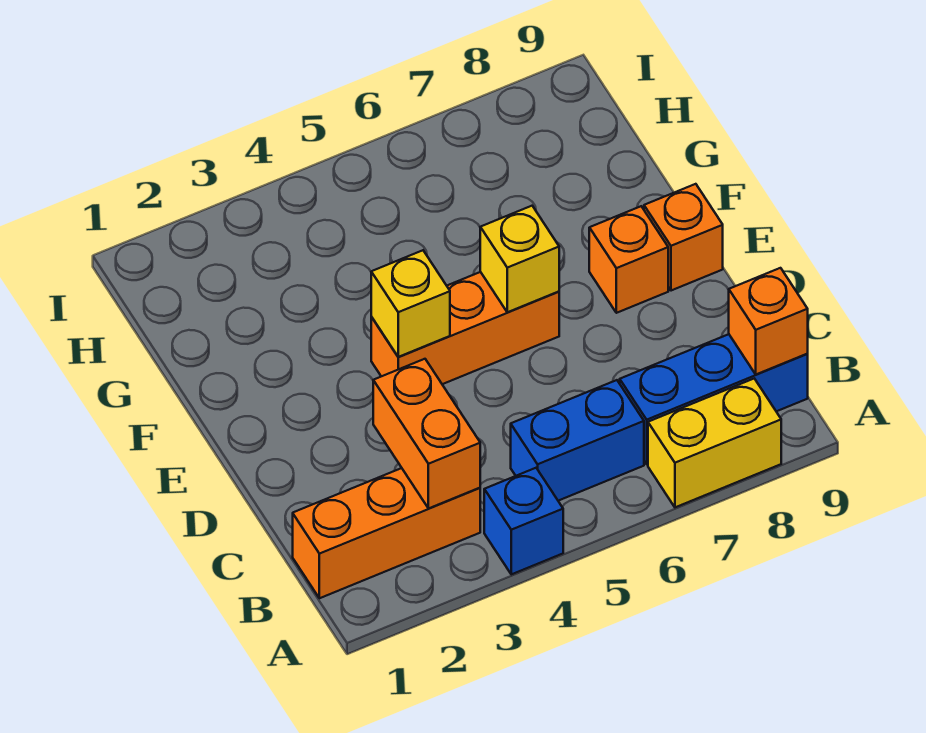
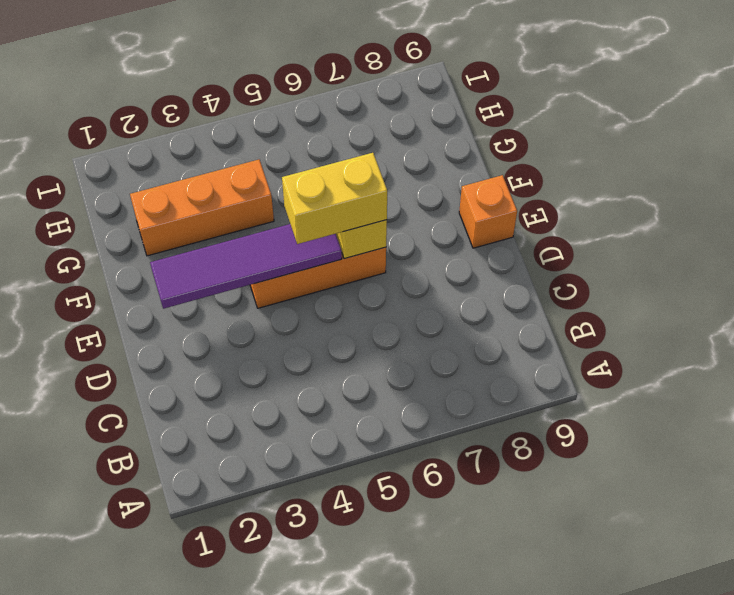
purple tile E2:E5 level 2 -> yellow brick E4 level 2
yellow brick E5:E6 level 3 -> yellow brick A7:A8 level 1
orange brick G2:G4 level 1 -> orange brick B1:B3 level 1
none -> blue brick A4 level 1
none -> blue brick B5:B6 level 1
none -> blue brick B7:B9 level 1

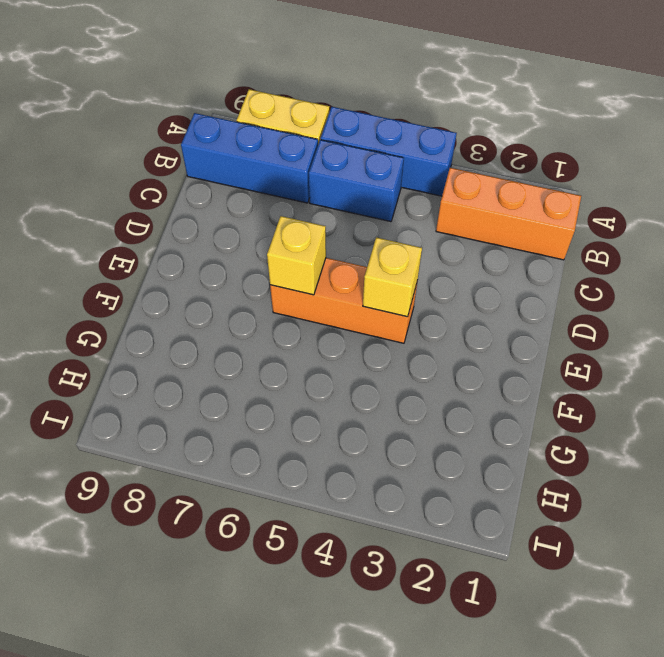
blue brick A4:A6 level 1 -> blue brick A4 level 1
none -> orange brick E8 level 1
none -> orange brick E9 level 1
none -> orange brick B3:C3 level 2

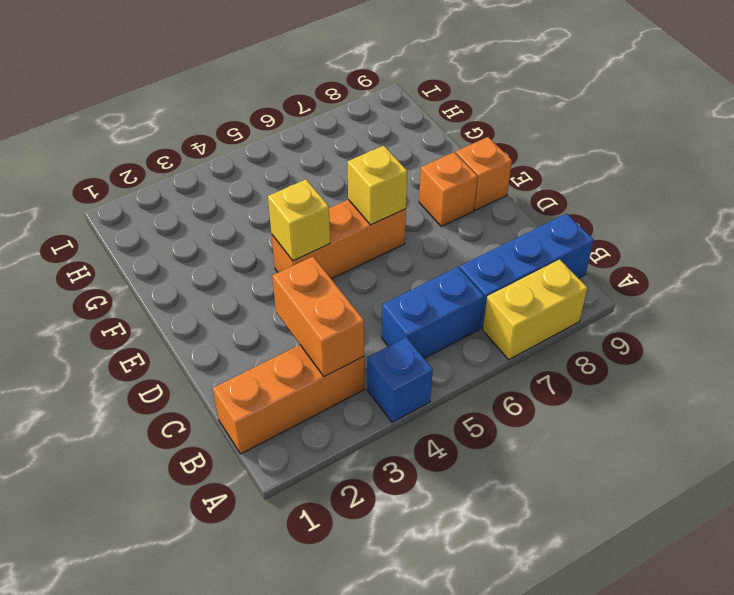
none -> orange brick B9 level 2

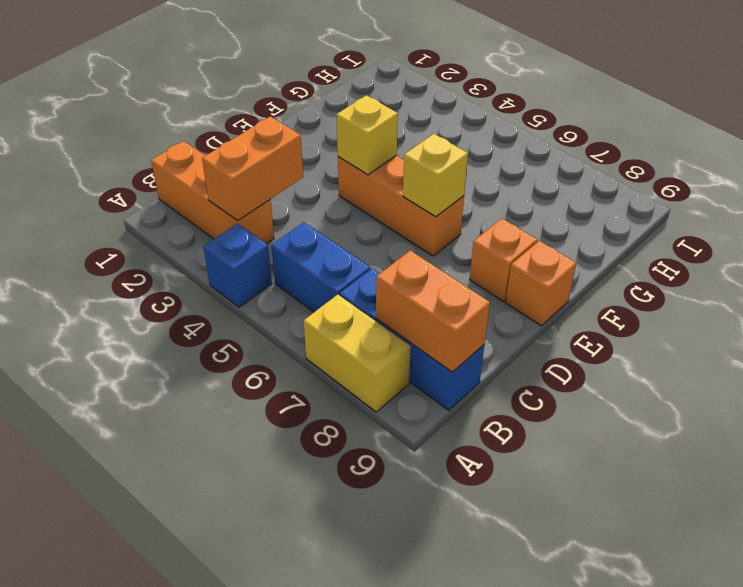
orange brick B8:B9 level 2 -> orange brick B9 level 2

